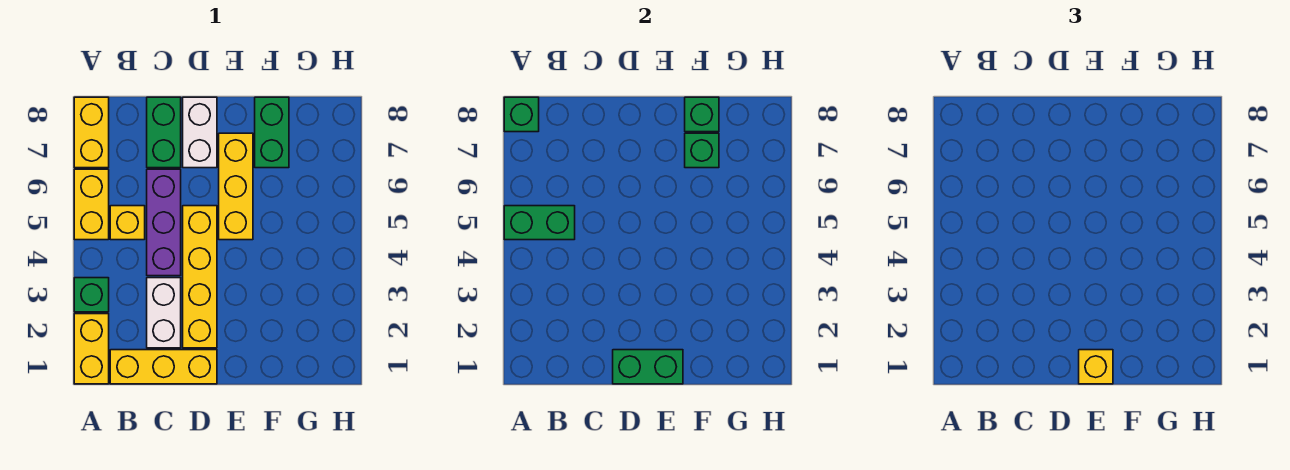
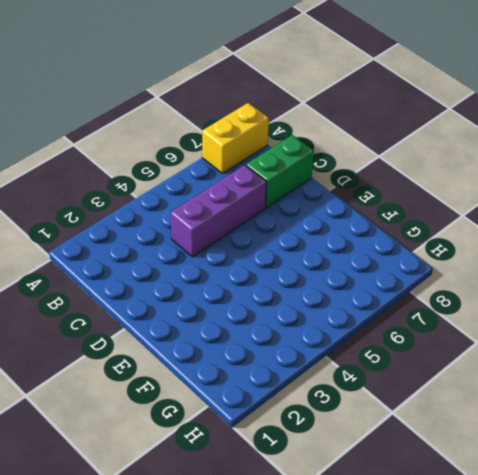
none -> yellow brick A1:A2 level 1
none -> green brick A3 level 1
none -> yellow brick A5:A6 level 1

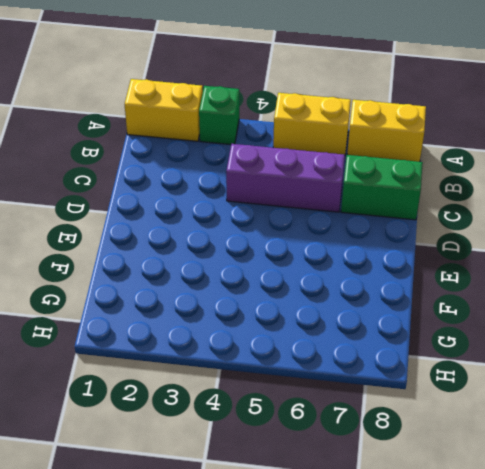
none -> yellow brick B1:D1 level 1
none -> yellow brick B5 level 1
none -> white brick C2:C3 level 1

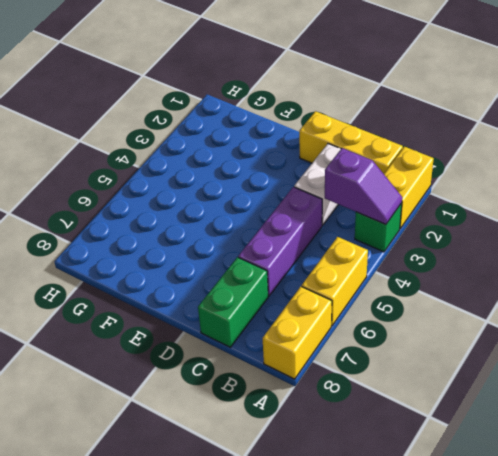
purple slope A3:B3 level 2 top B -> none
none -> yellow brick B5 level 1
none -> yellow brick D2:D5 level 1
none -> white brick D7:D8 level 1

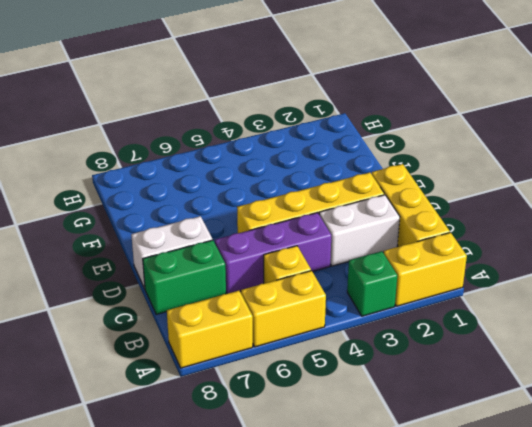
none -> yellow brick E5:E7 level 1
none -> green brick F7:F8 level 1
none -> green brick A5:B5 level 2

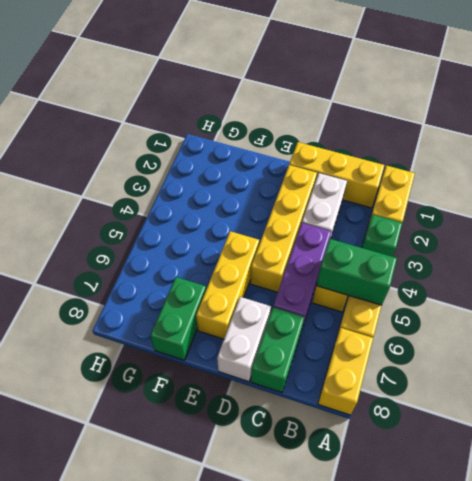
none -> green brick A8 level 2
none -> green brick D1:E1 level 2
none -> green brick F7 level 2

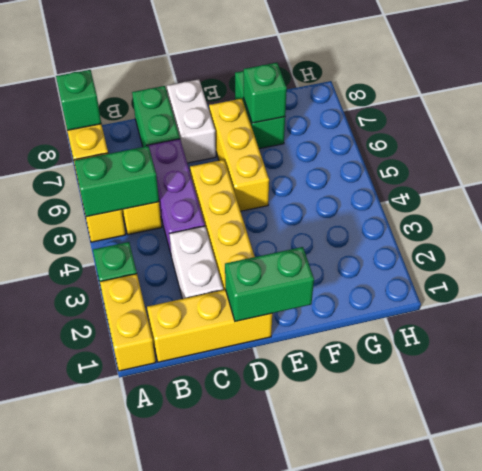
none -> green brick F8 level 2
none -> yellow brick E1 level 3

